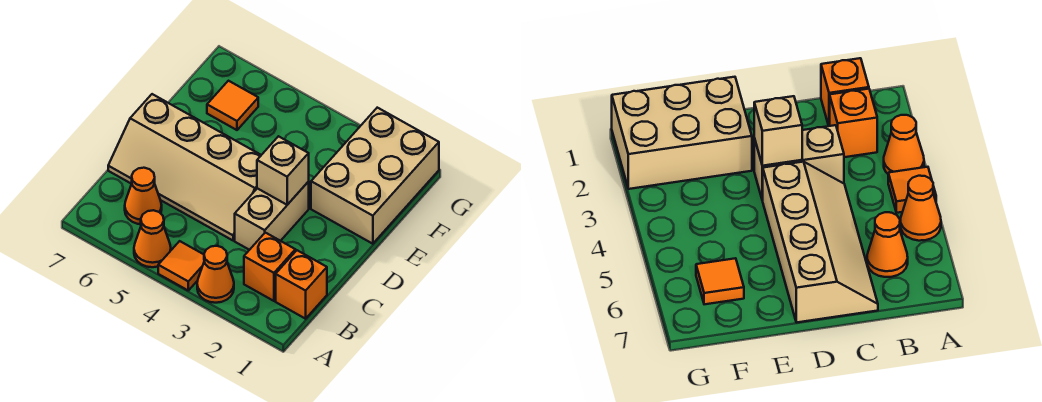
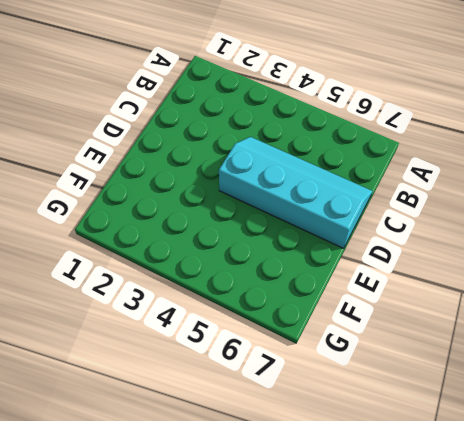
cyan slope C4:D7 level 1 top D -> tan slope C4:D7 level 1 top D
none -> orange cone A3 level 1
none -> orange tile A4 level 1

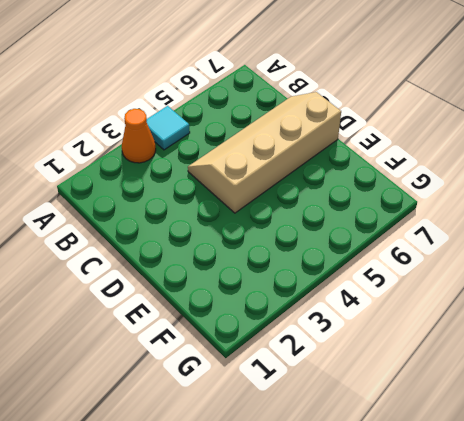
cyan tile A4 level 1 -> orange tile A4 level 1
none -> orange cone A5 level 1
none -> orange brick B1 level 1

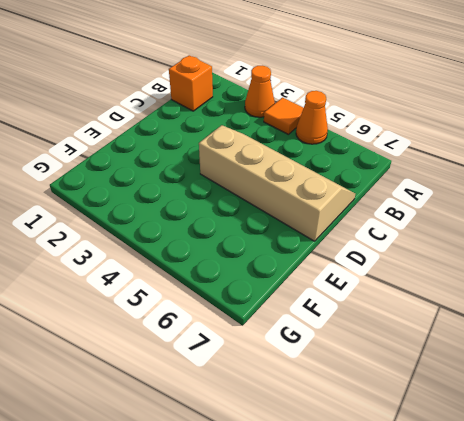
none -> orange brick B2 level 1
none -> orange cone B6 level 1

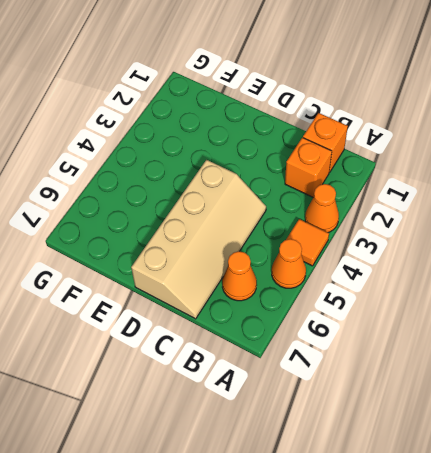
none -> tan brick C3:D3 level 1
none -> tan brick E1:G2 level 1

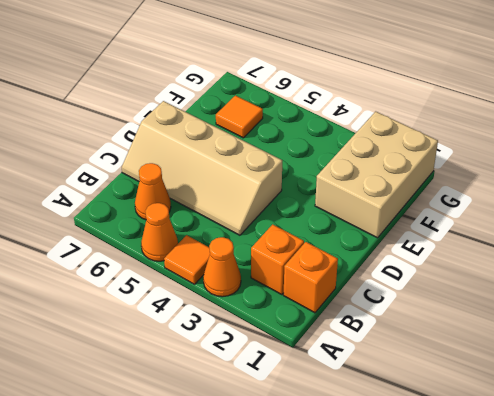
none -> tan brick C3:D3 level 1
none -> tan brick D3 level 2

